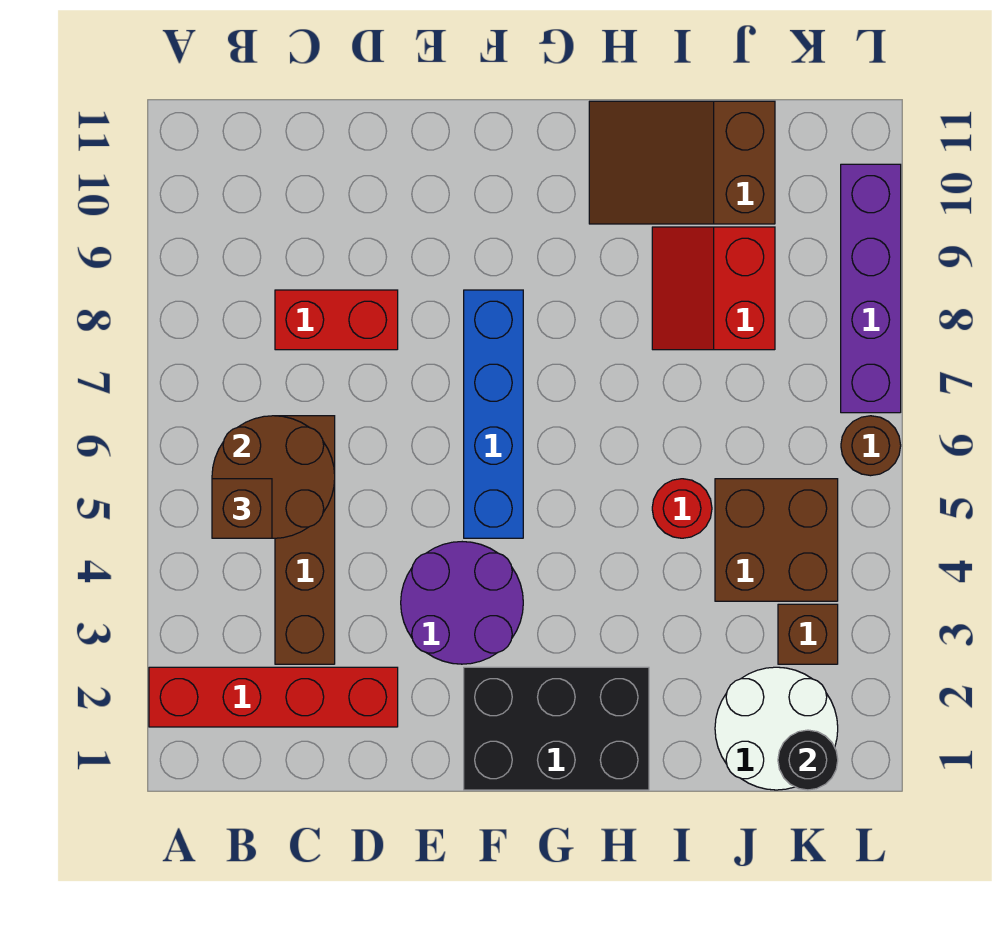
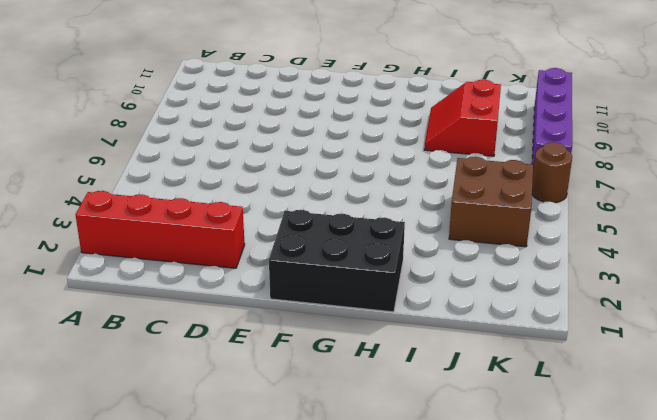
none -> brown brick C3:C6 level 1
none -> red brick C8:D8 level 1
none -> purple round brick E3:F4 level 1

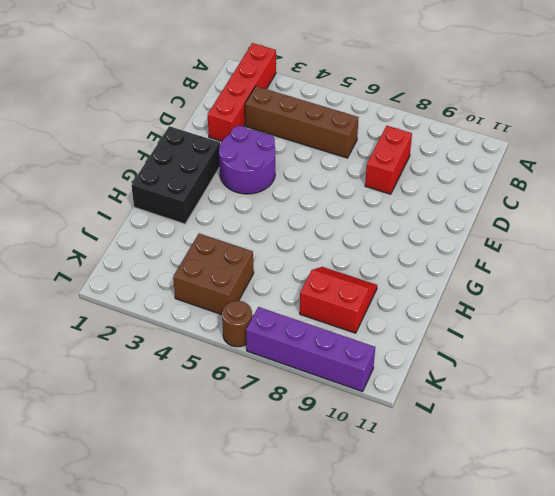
none -> blue brick F5:F8 level 1
none -> brown slope H10:J11 level 1 top J
none -> red round brick I5 level 1

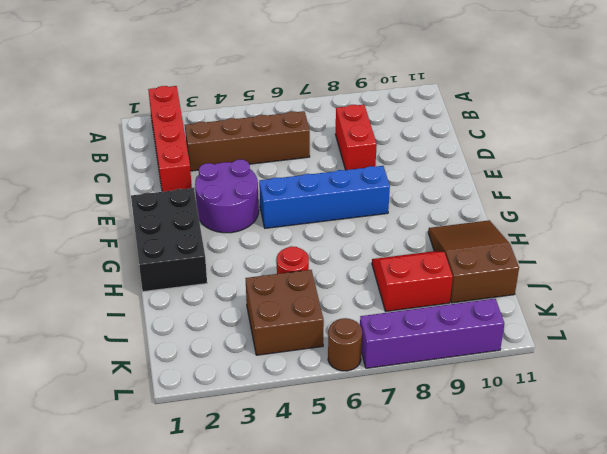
none -> white round brick J1:K2 level 1
none -> brown brick K3 level 1
none -> brown round brick B5:C6 level 2

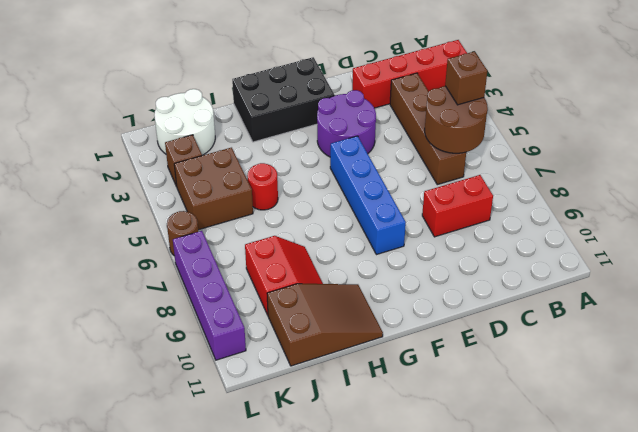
none -> black round brick K1 level 2

